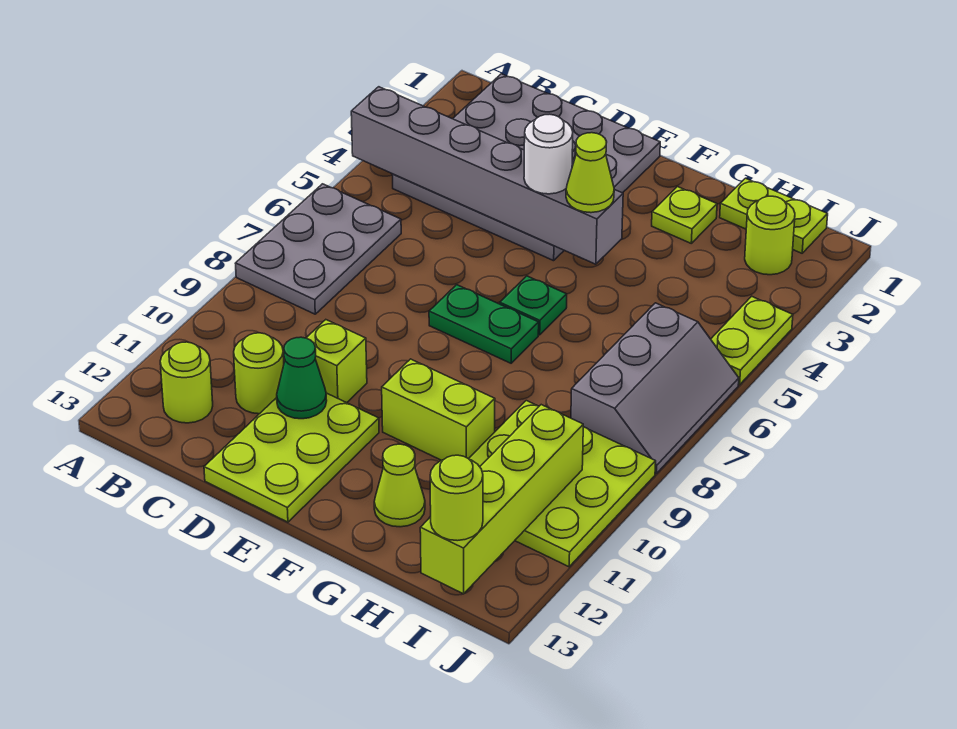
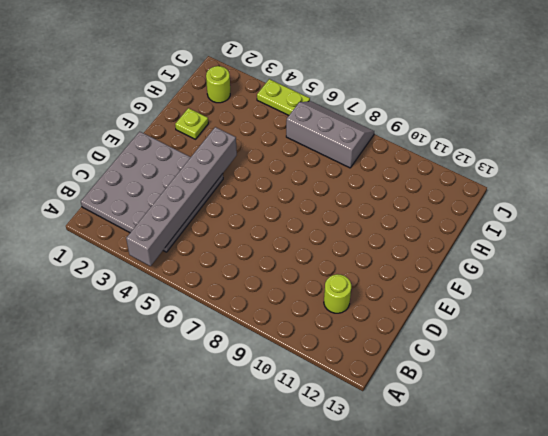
none -> grey plate A6:B8 level 1
none -> lime round brick B12 level 1
none -> lime brick D10 level 1

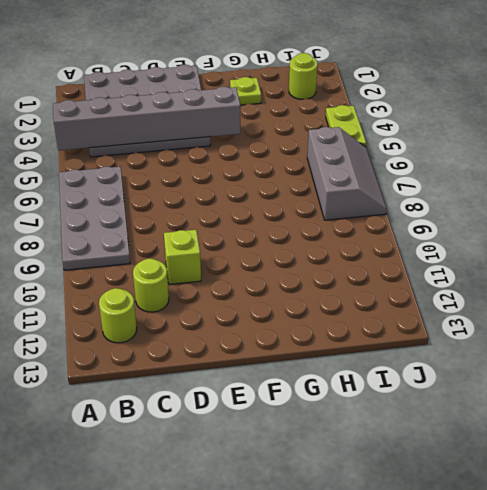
grey plate A6:B9 level 1 -> grey plate A6:B8 level 1
none -> lime plate D11:E13 level 1
none -> green plate E7:F7 level 1
none -> green plate F6 level 1

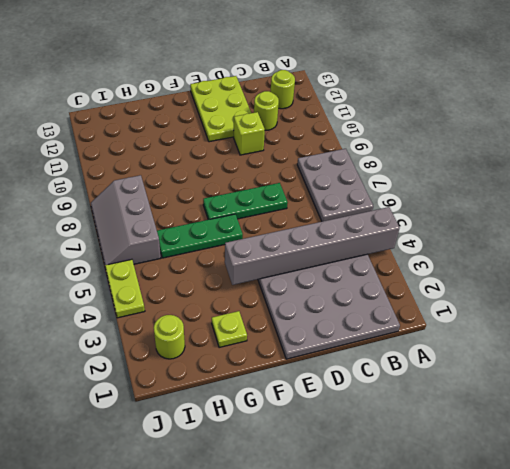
green plate D7:F7 level 1 -> green plate E7:F7 level 1
green plate F6:H6 level 1 -> green plate F6 level 1
none -> lime brick F10:G10 level 1
none -> lime cone G12 level 1
none -> lime plate H1:I1 level 1

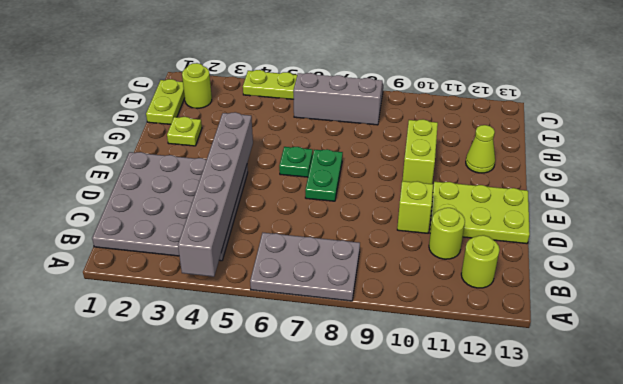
none -> lime plate H9:J11 level 1
none -> green cone D11 level 2
none -> lime brick I10:I13 level 2

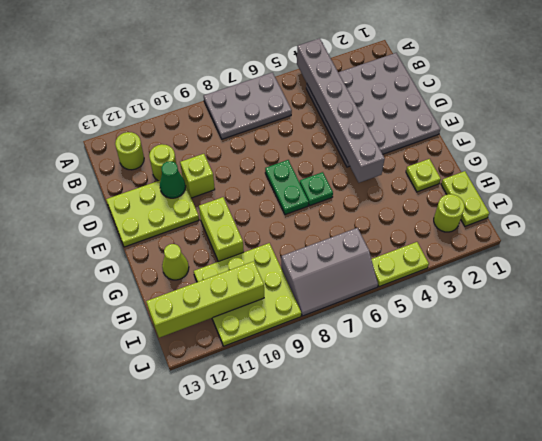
none -> white round brick E4 level 3
none -> lime cone F4 level 3
none -> lime round brick I13 level 3

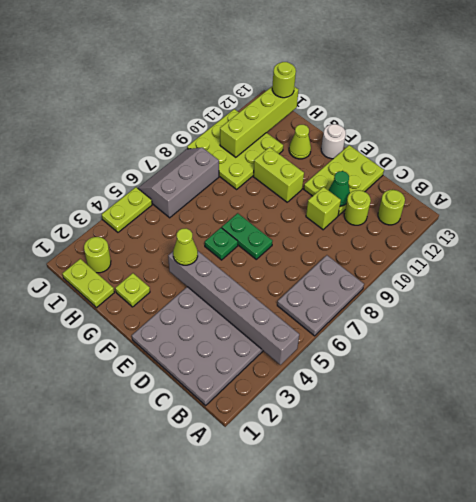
white round brick F13 level 1 -> white round brick E4 level 3

